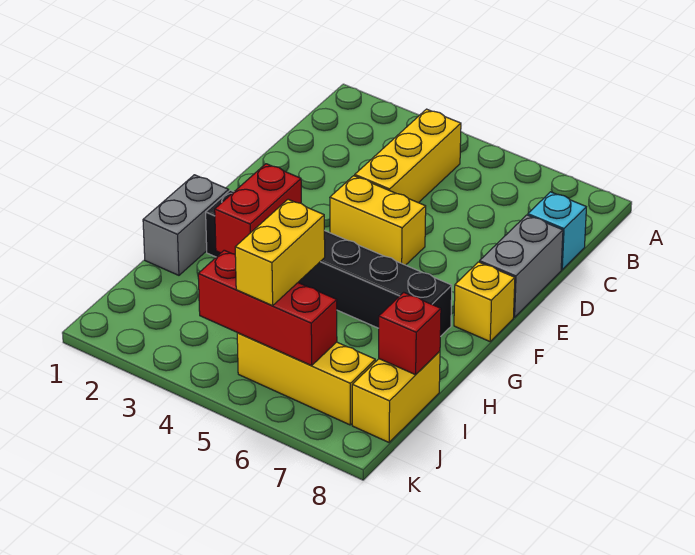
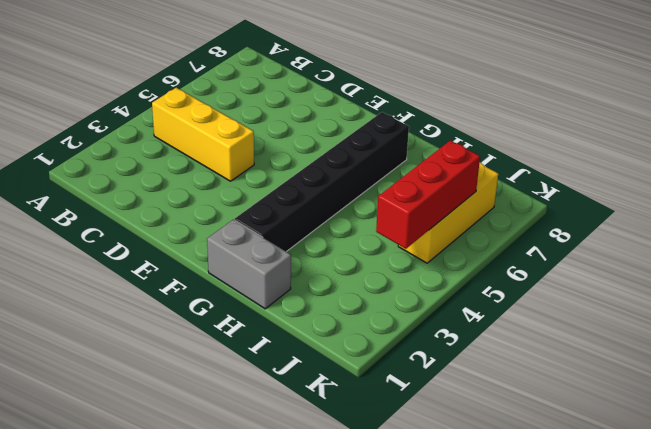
none -> cyan brick C8 level 1
none -> grey brick D8:E8 level 1
none -> yellow brick E4:E5 level 1

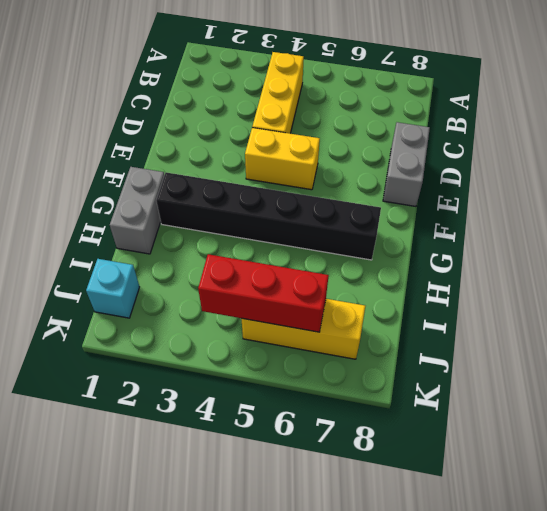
cyan brick J1 level 1 -> cyan brick C8 level 1
none -> yellow brick F8 level 1
none -> yellow brick I8:J8 level 1
none -> red brick G3:H3 level 2

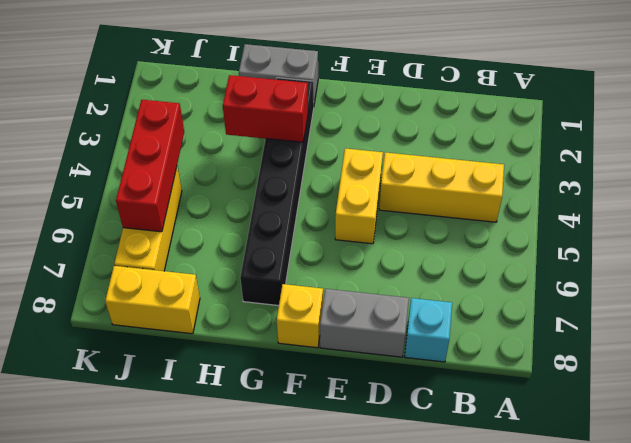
none -> red brick I8 level 2
none -> yellow brick I5:J5 level 3

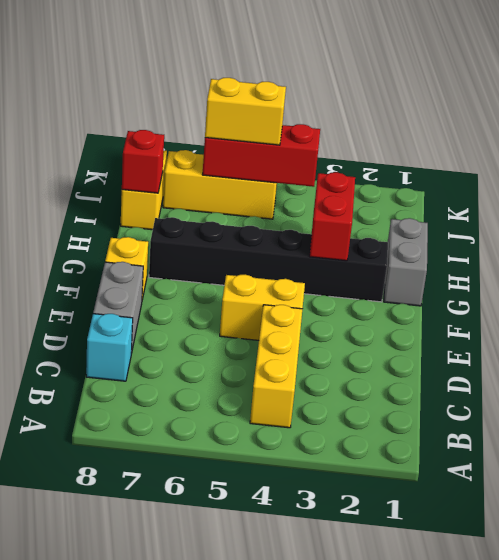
yellow brick J5:J6 level 3 -> yellow brick I5:J5 level 3

